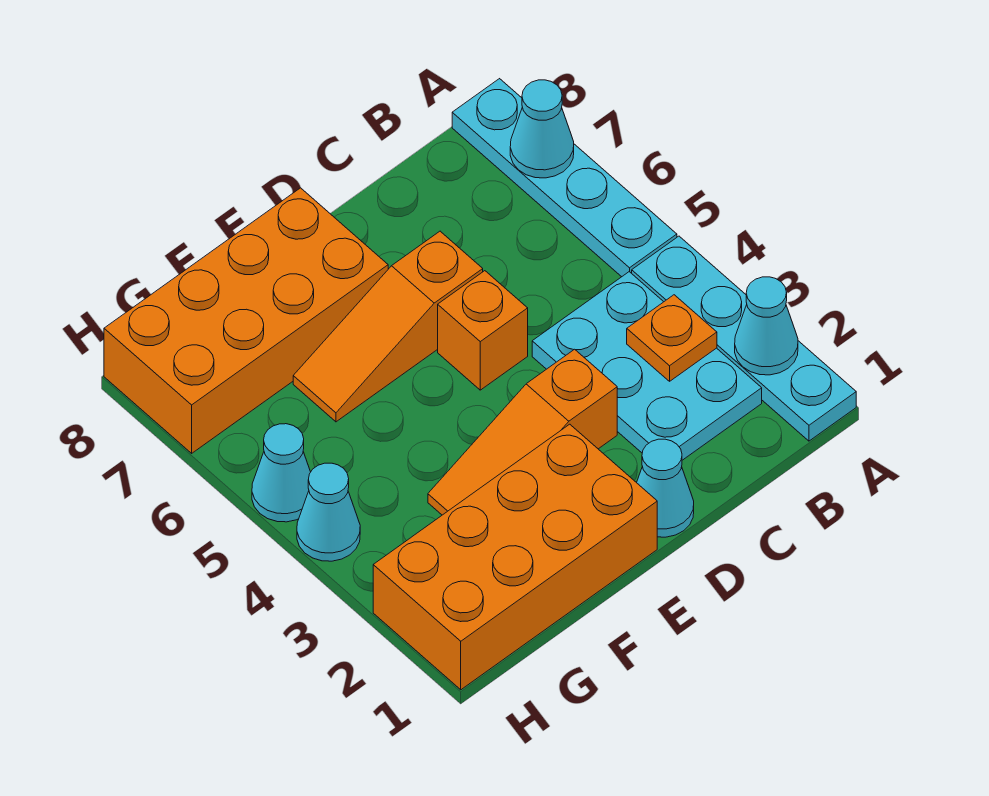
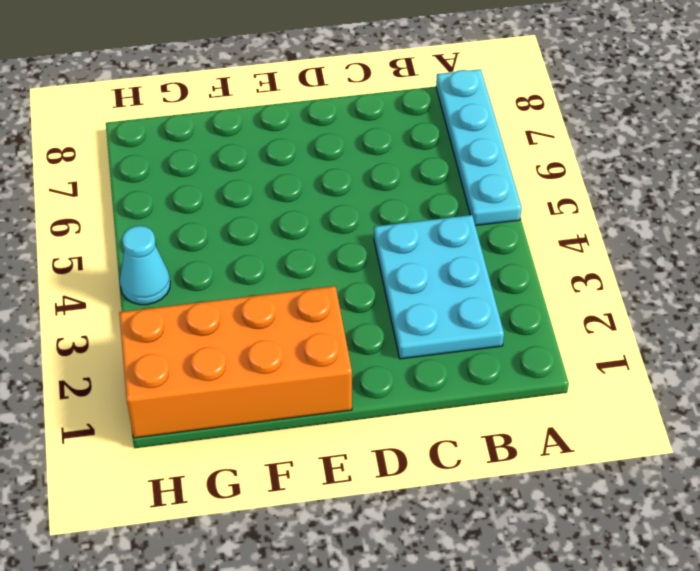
none -> cyan plate A1:A4 level 1
none -> cyan cone D1 level 1
none -> orange slope D3:F3 level 1 top D

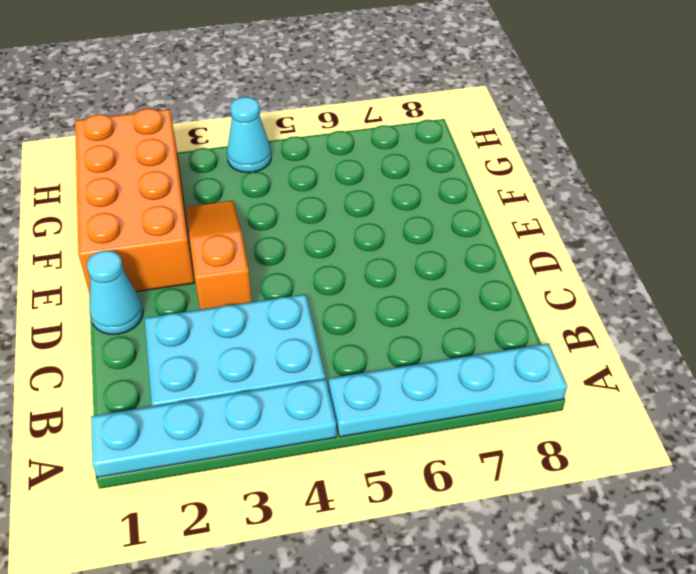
none -> orange brick D5 level 1
none -> orange slope D6:F6 level 1 top D
none -> orange brick E7:H8 level 1

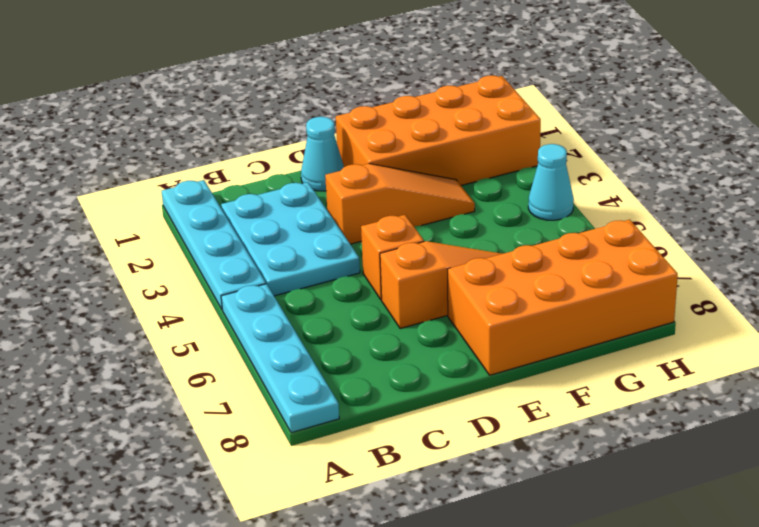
none -> cyan cone H5 level 1
none -> cyan cone A2 level 2
none -> cyan cone A7 level 2

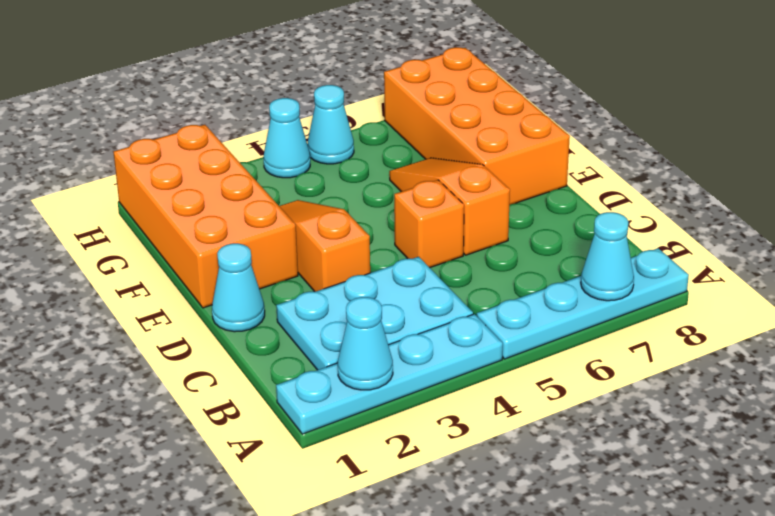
none -> orange plate B3 level 2

